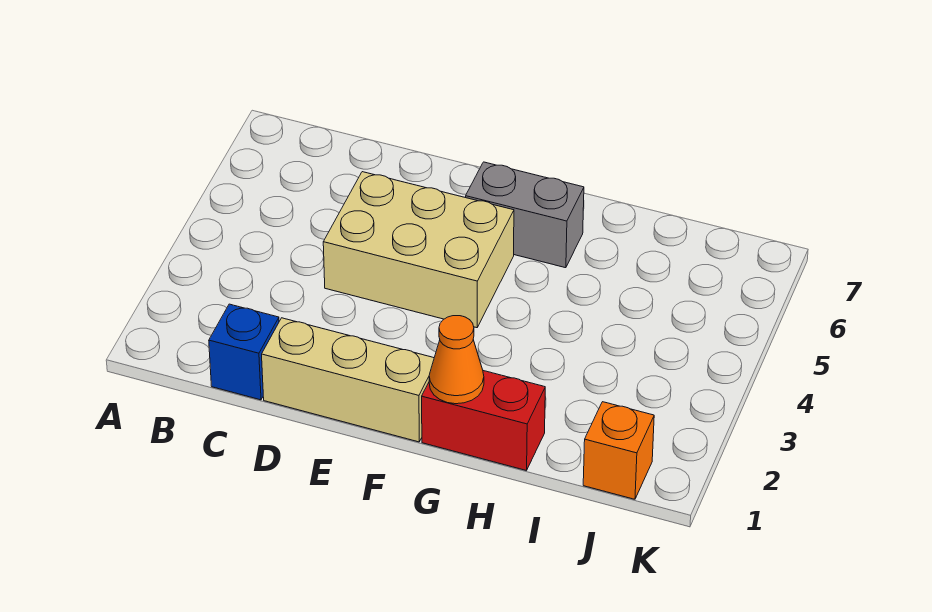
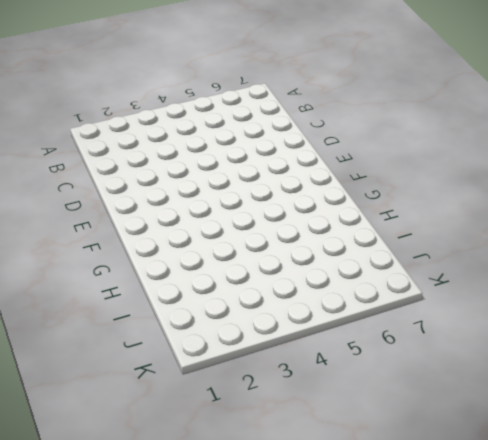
none -> blue brick C1 level 1
none -> tan brick D1:F1 level 1

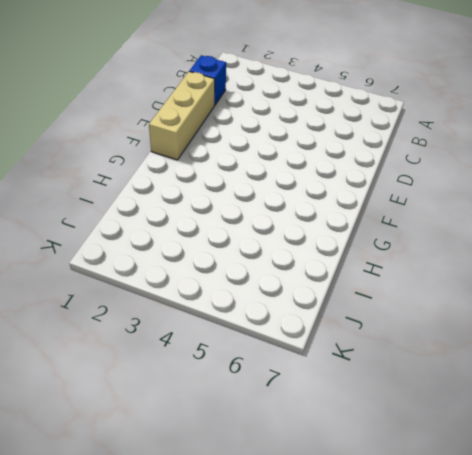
none -> tan brick D4:F5 level 1
none -> grey brick F6:G6 level 1

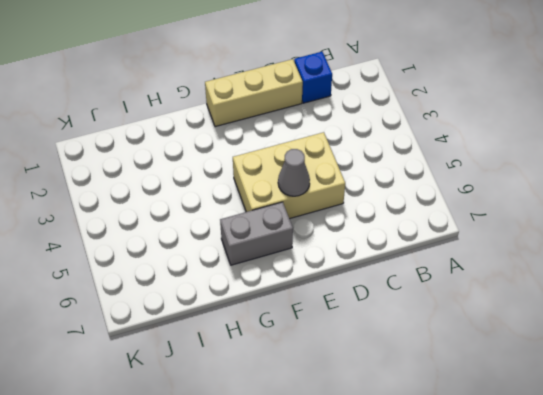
grey cone E5 level 2 -> none
none -> red brick G1:H1 level 1
none -> orange brick J1 level 1

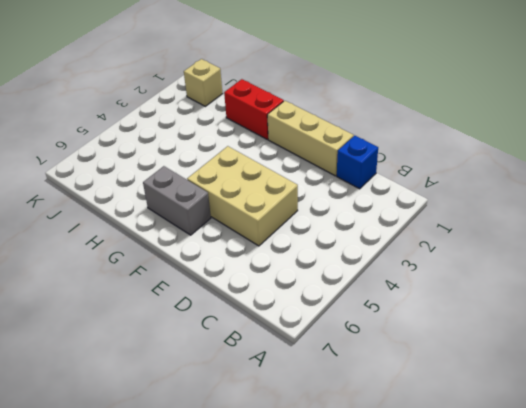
tan brick J1 level 1 -> orange brick J1 level 1
none -> orange cone G1 level 2

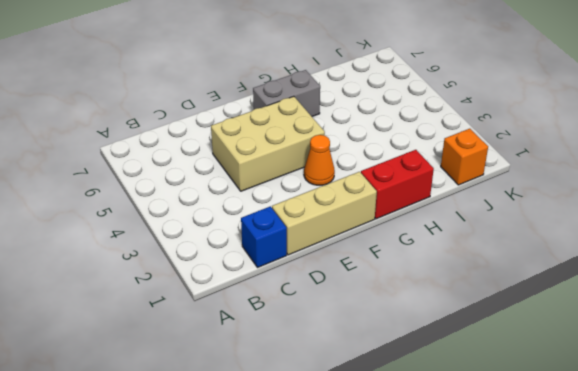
orange cone F3 level 1 -> orange cone G1 level 2

